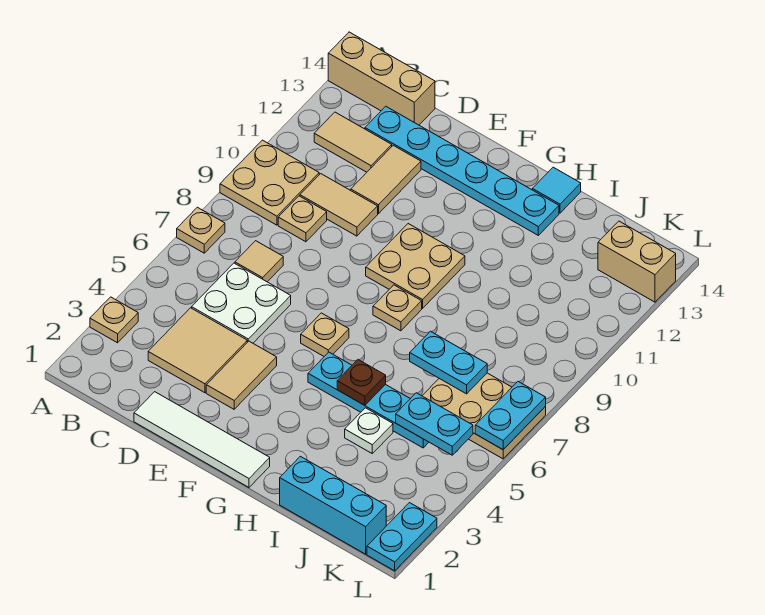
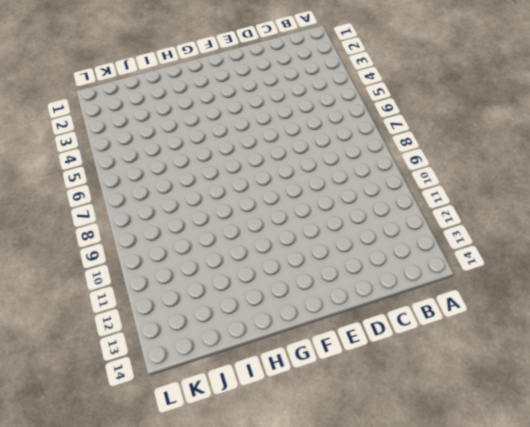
none -> tan plate A3 level 1
none -> tan plate A7 level 1
none -> tan plate A9:B10 level 1

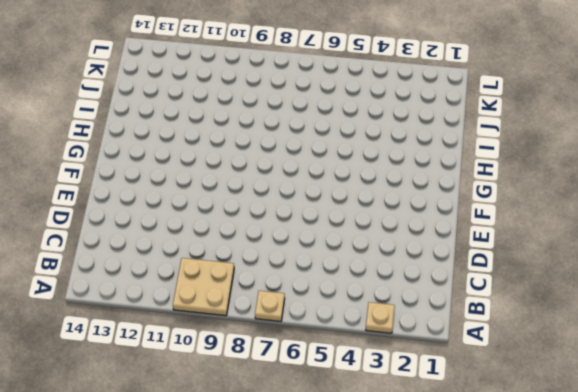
none -> tan brick A14:C14 level 1
none -> tan tile B12:C12 level 1
none -> tan tile C3:D4 level 1

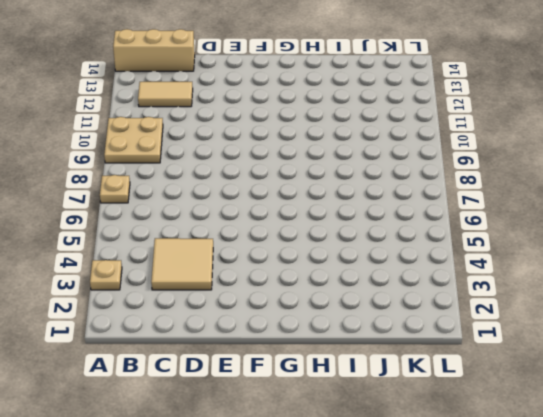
none -> white plate C5:D6 level 1
none -> tan tile C7 level 1
none -> tan plate C9 level 1

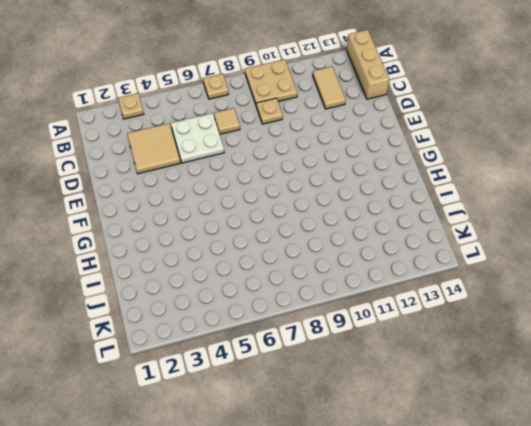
none -> tan tile C10:D10 level 1
none -> cyan plate C13:H13 level 1
none -> white tile D1:G1 level 1

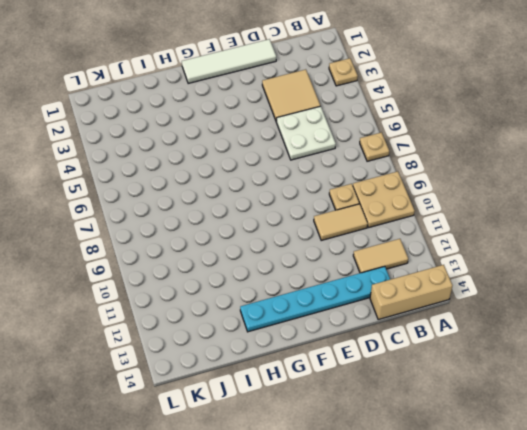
none -> tan tile C7 level 1
none -> tan tile D11:D12 level 1
none -> tan tile E3:E4 level 1

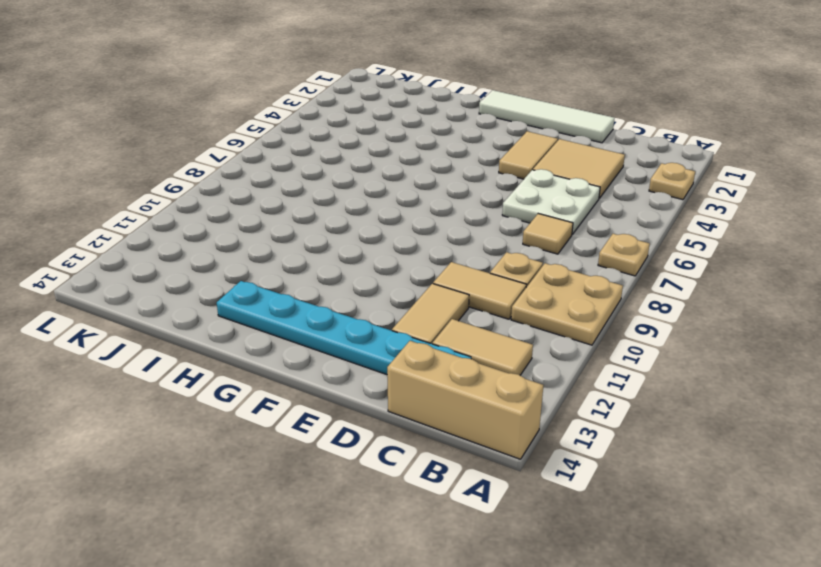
none -> tan plate F6 level 1
none -> tan plate F9:G10 level 1
none -> cyan plate G5:J5 level 1

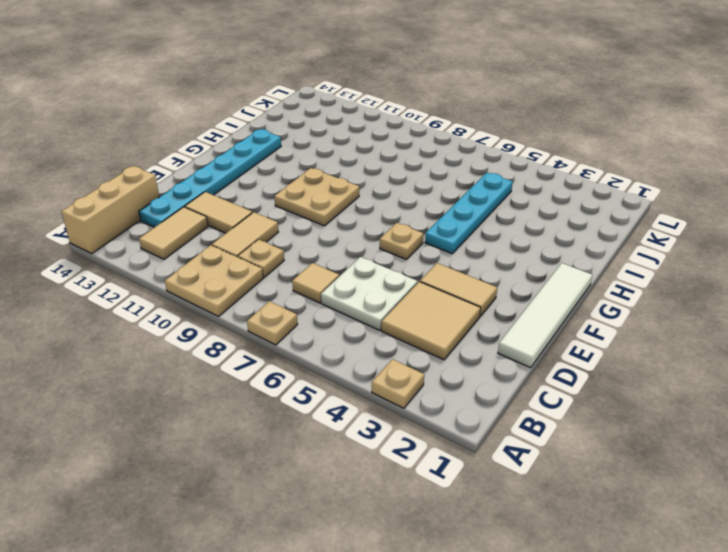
none -> tan plate G8 level 1
none -> cyan tile H14 level 1
none -> cyan brick I1:K1 level 1

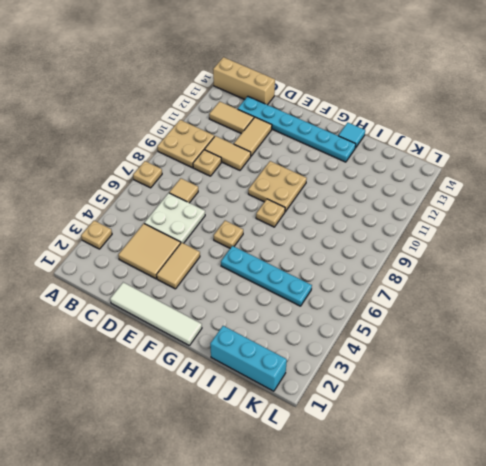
none -> white plate I4 level 1
none -> tan plate J6:L7 level 1
none -> tan brick K13:L13 level 1

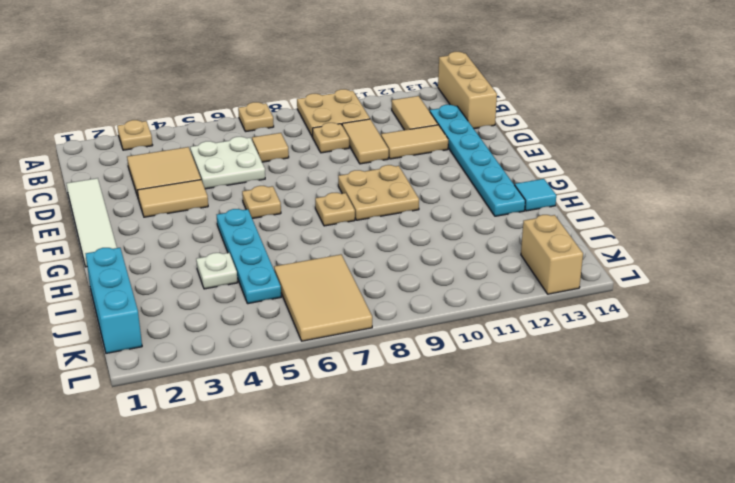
tan tile J6:L7 level 1 -> tan plate J6:L7 level 1
none -> cyan plate L1:L2 level 1
none -> brown plate H5 level 2
none -> cyan plate I7:J7 level 2

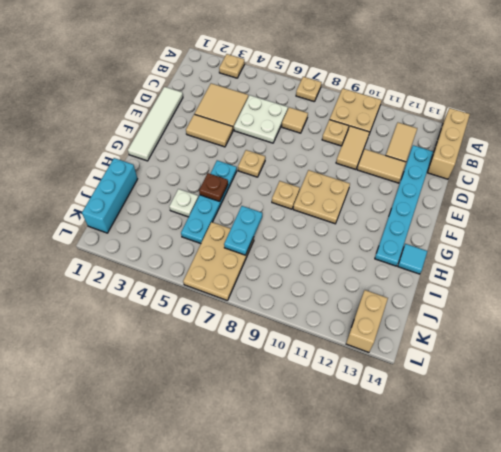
none -> cyan plate L1:L2 level 1
none -> cyan plate J5:K5 level 2
none -> cyan plate L6:L7 level 2

